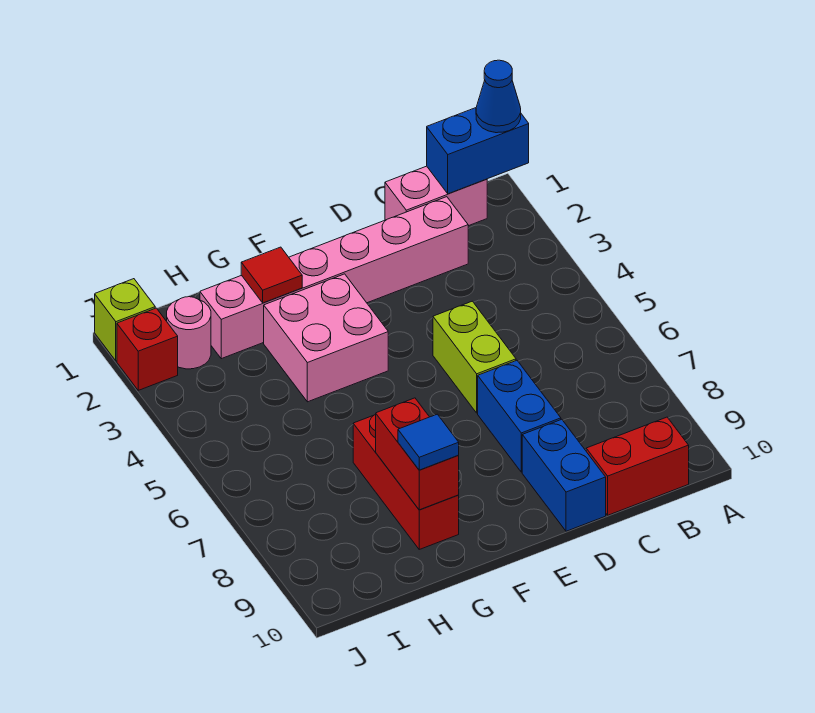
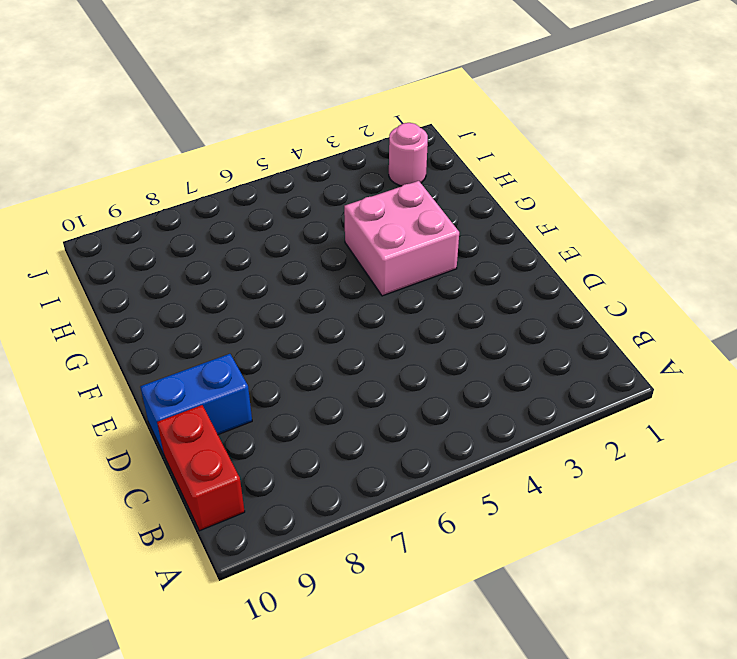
none -> pink brick B1:C1 level 1
none -> pink brick C2:H2 level 1
none -> lime brick D5:D6 level 1

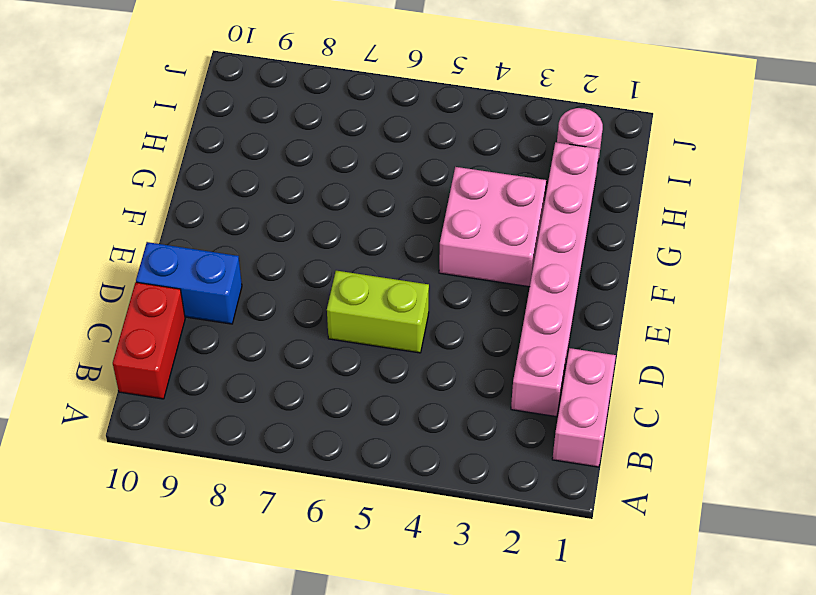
none -> blue brick D7:D8 level 1
none -> red brick G7:G9 level 1
none -> lime brick J1 level 1

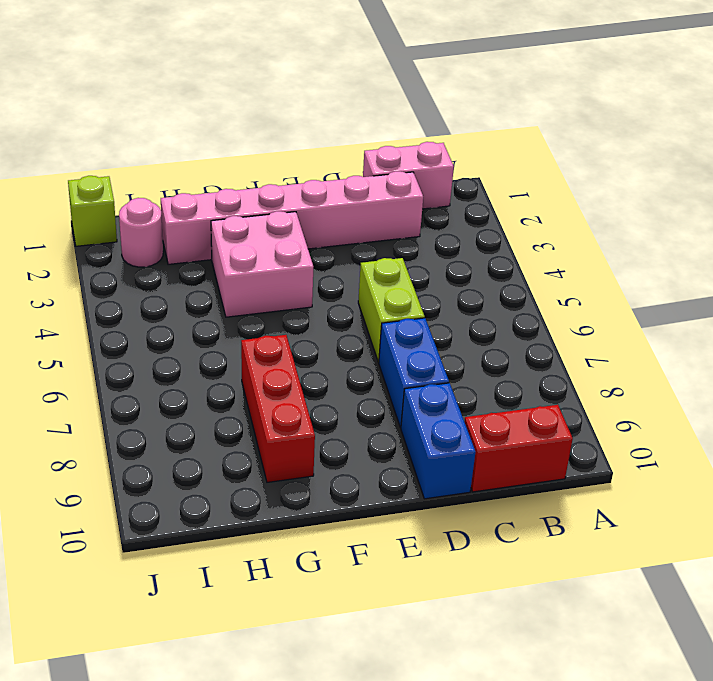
none -> red brick J2 level 1
none -> blue brick A1:B1 level 2
none -> red tile G2 level 2

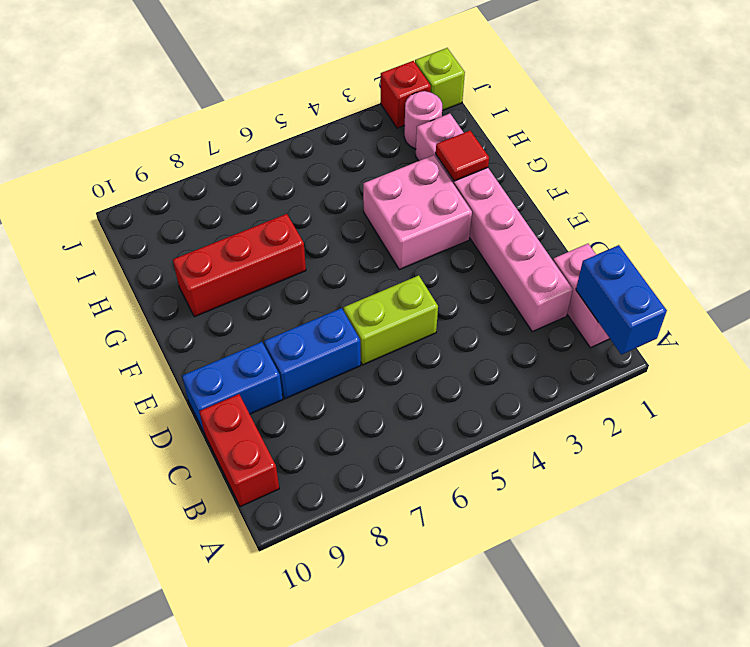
none -> red brick G8:G9 level 2
none -> blue cone A1 level 3
none -> blue tile G9 level 3

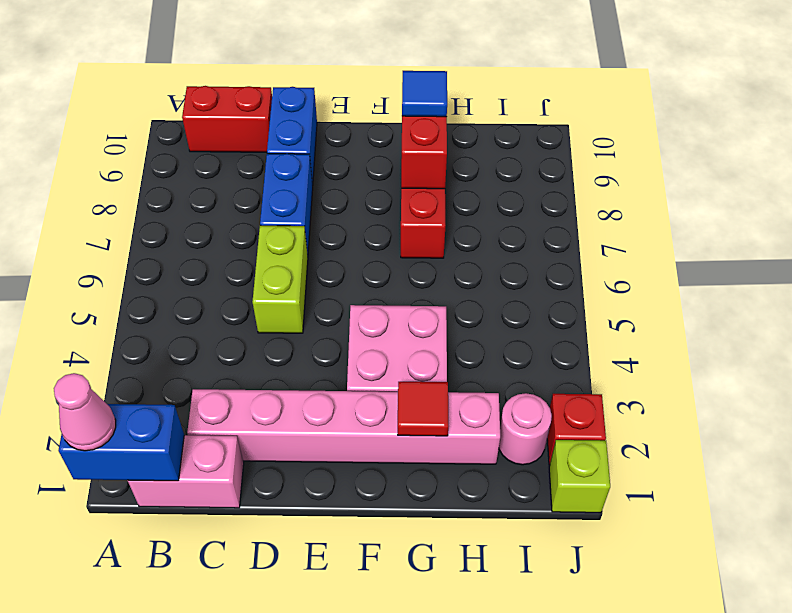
pink cone A1 level 3 -> blue cone A1 level 3

